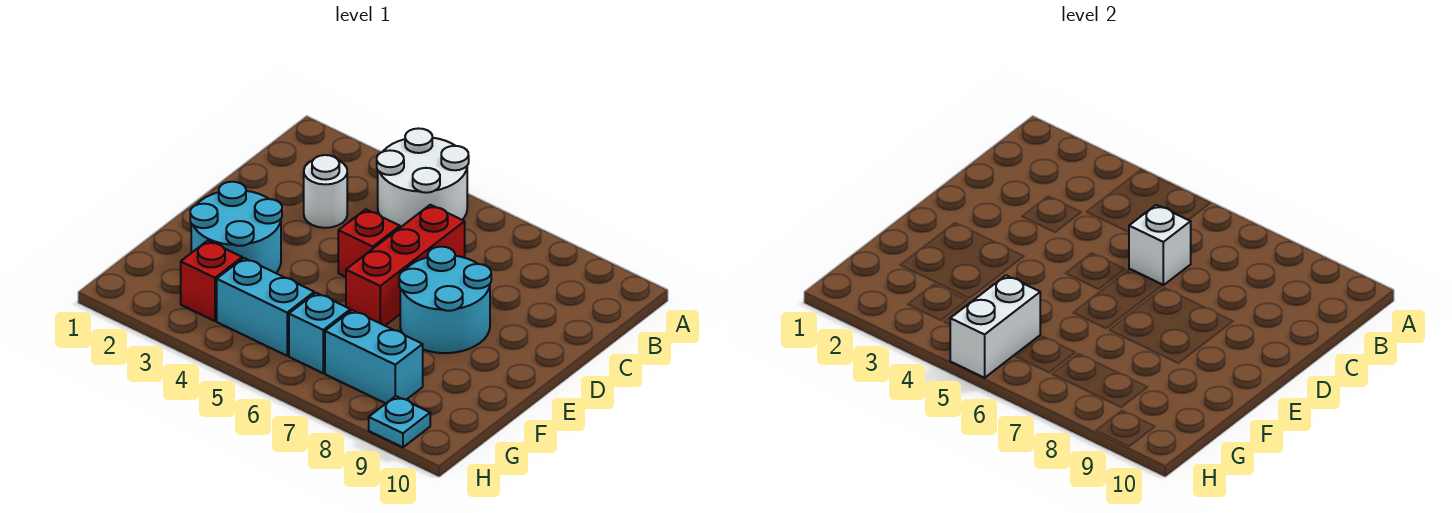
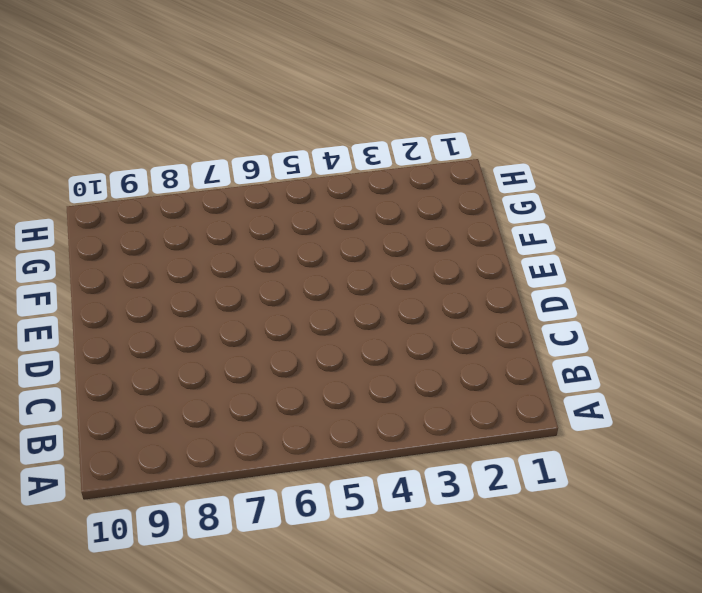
none -> white round brick A4:B5 level 1
none -> white round brick C3 level 1
none -> red brick C6:E6 level 1

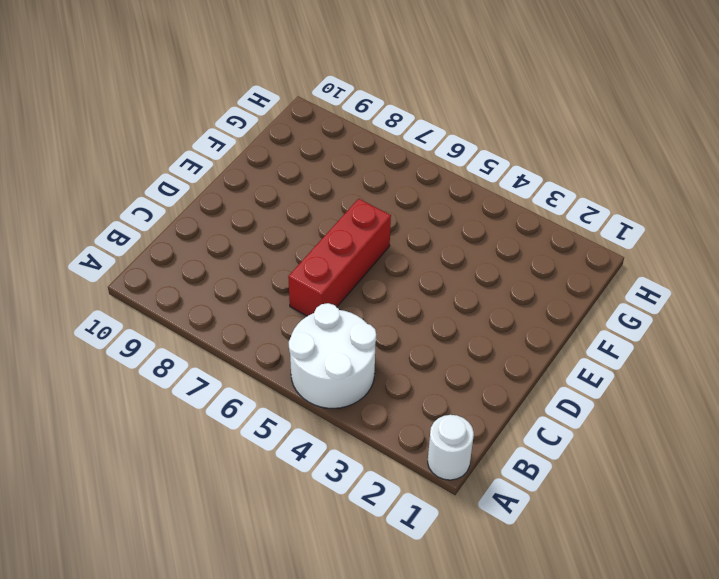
white round brick A1 level 1 -> white round brick C3 level 1
none -> red brick D5 level 1
none -> cyan round brick D7:E8 level 1
none -> cyan round brick E2:F3 level 1

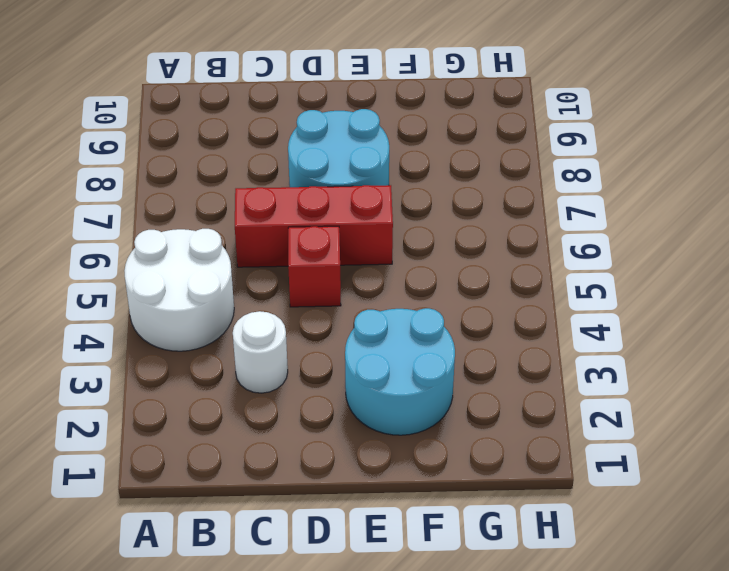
none -> red brick G3 level 1
none -> cyan brick G4:G5 level 1
none -> cyan brick G6 level 1

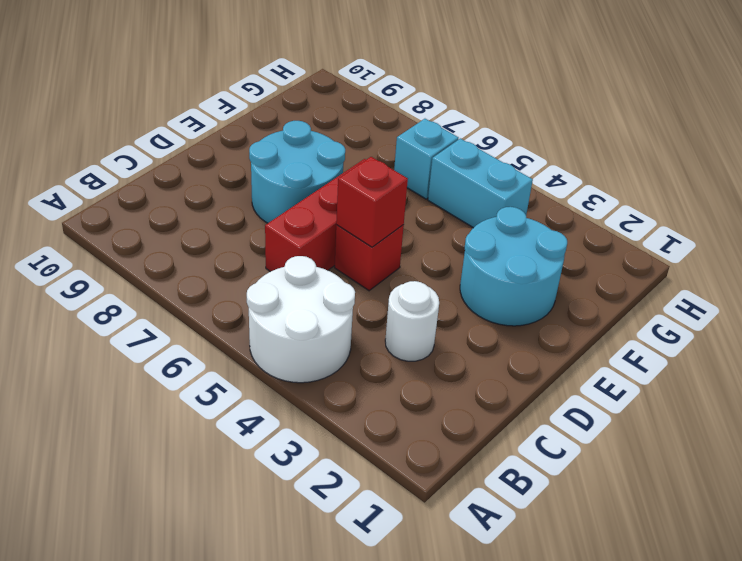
red brick D5 level 2 -> red brick G3 level 1
none -> cyan brick G7:G8 level 1
none -> cyan plate H9 level 1
none -> white brick C6 level 2

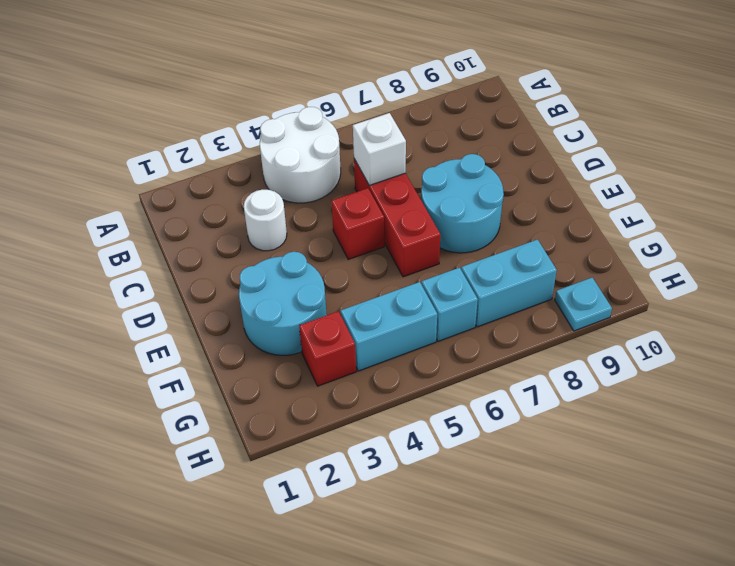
none -> white brick G5:H5 level 2

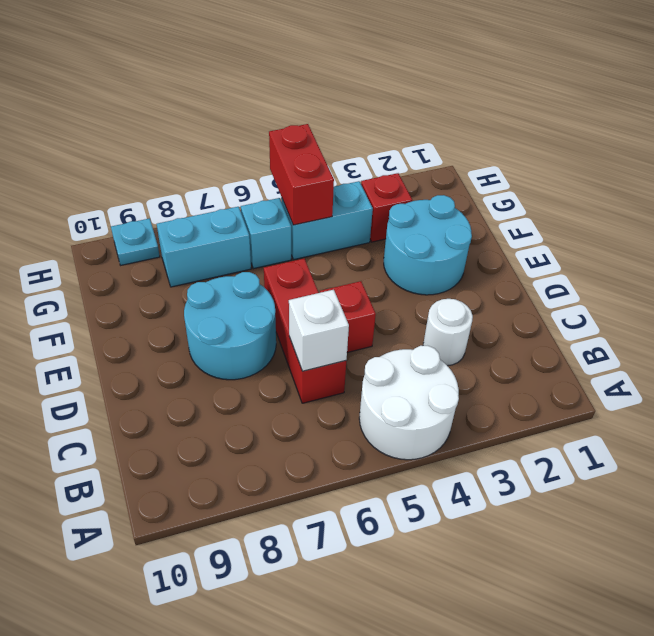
red brick G5:H5 level 2 -> white brick G5:H5 level 2

